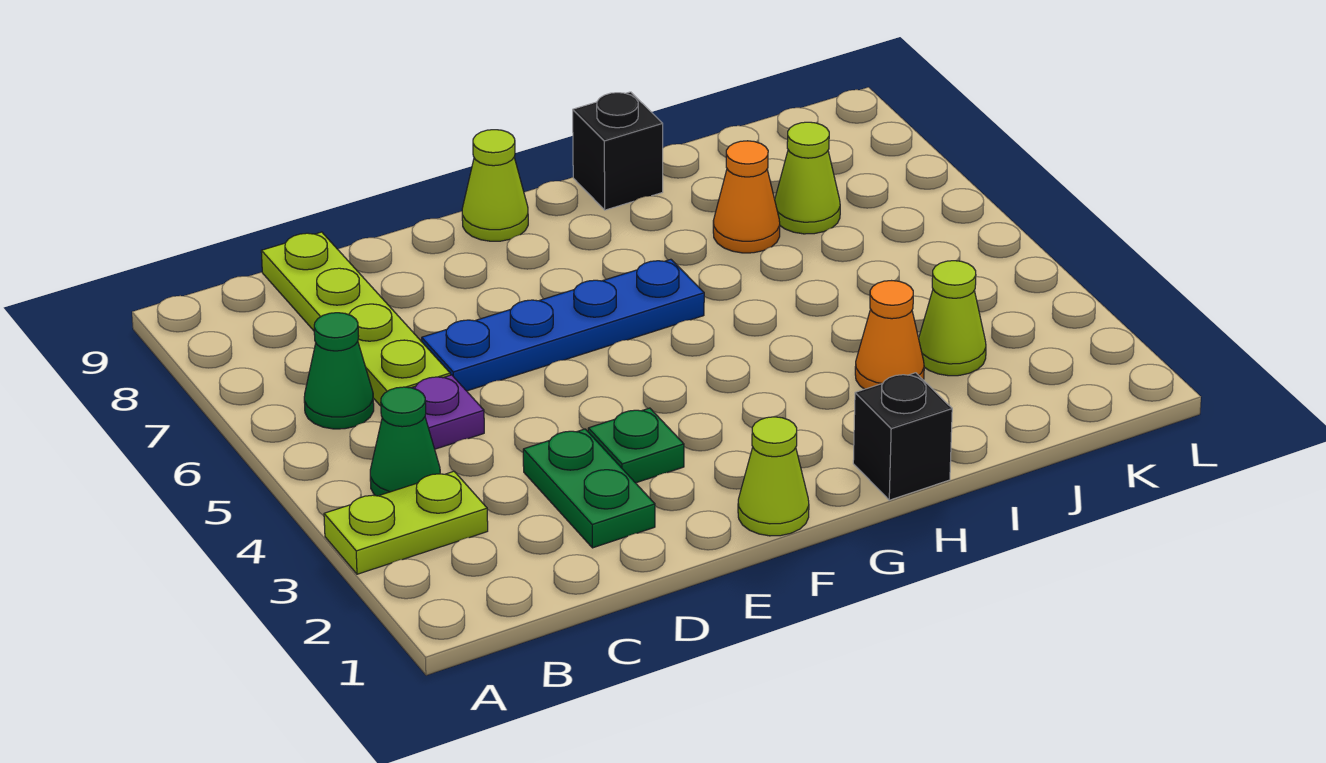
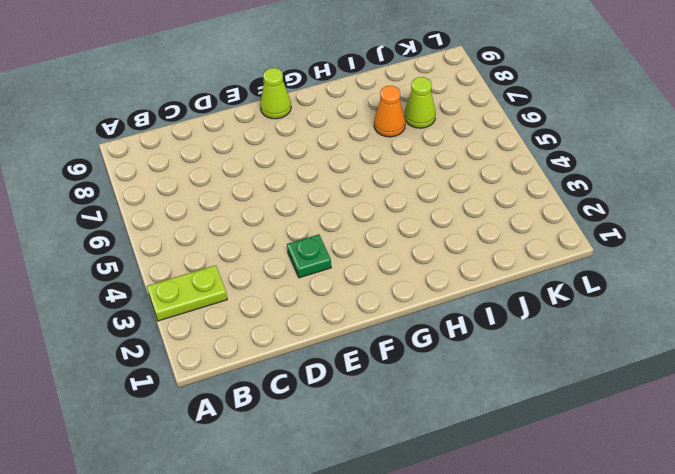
none -> green cone B4 level 1
none -> green cone B6 level 1
none -> purple plate C5 level 1

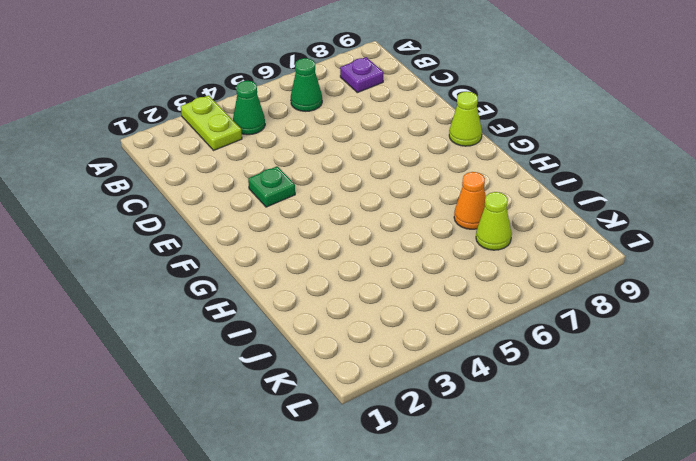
purple plate B8 level 1 -> purple plate C5 level 1
none -> lime plate C6:C9 level 1
none -> green plate D2:D3 level 1
none -> blue plate D6:G6 level 1

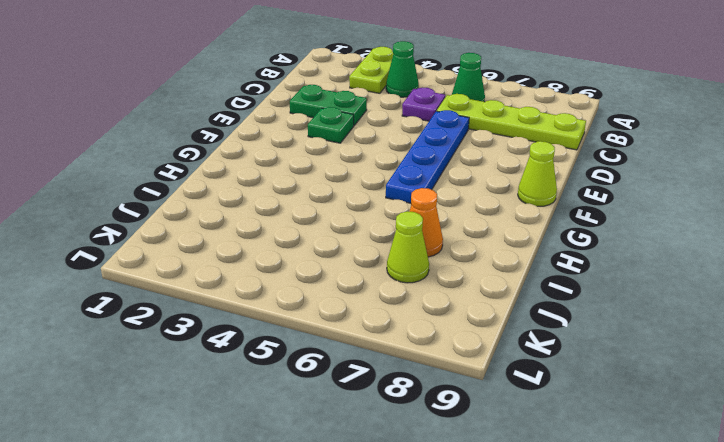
none -> lime cone F1 level 1
none -> black brick H1 level 1
none -> black brick H9 level 1

